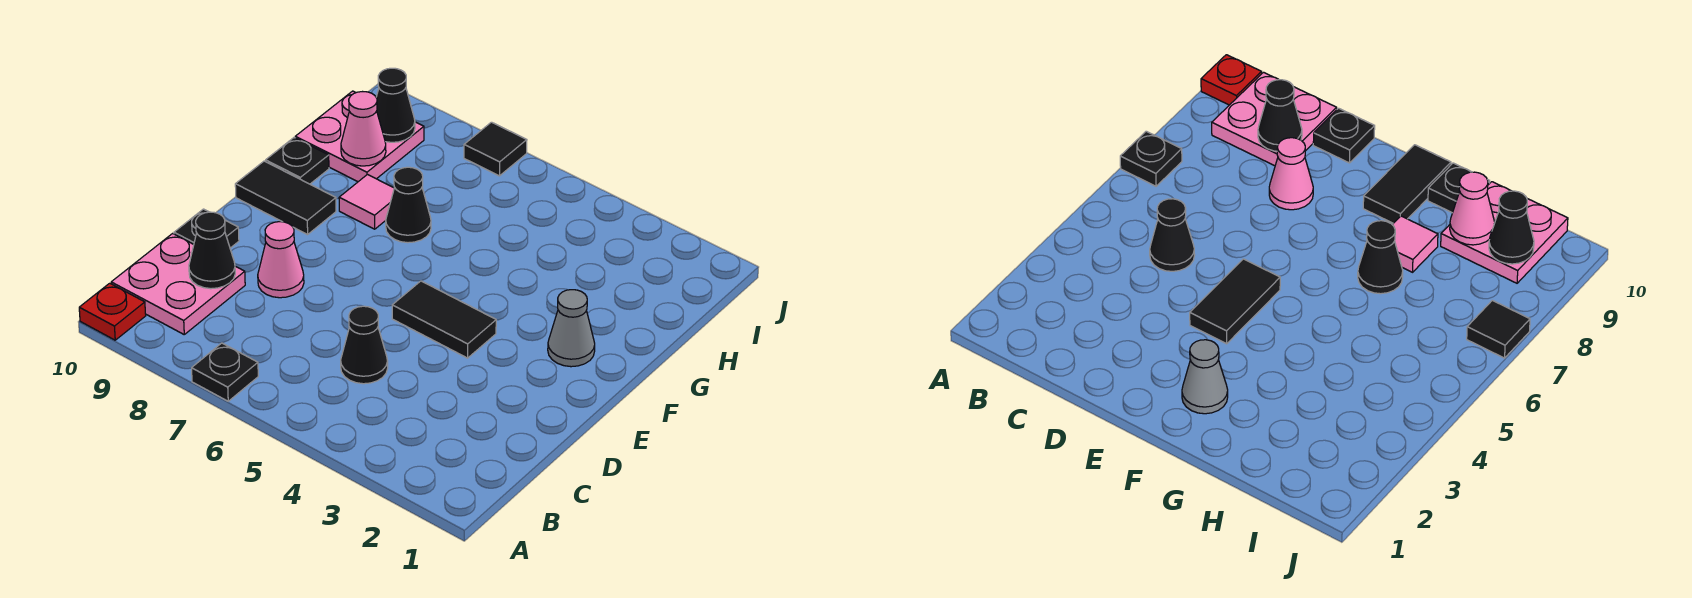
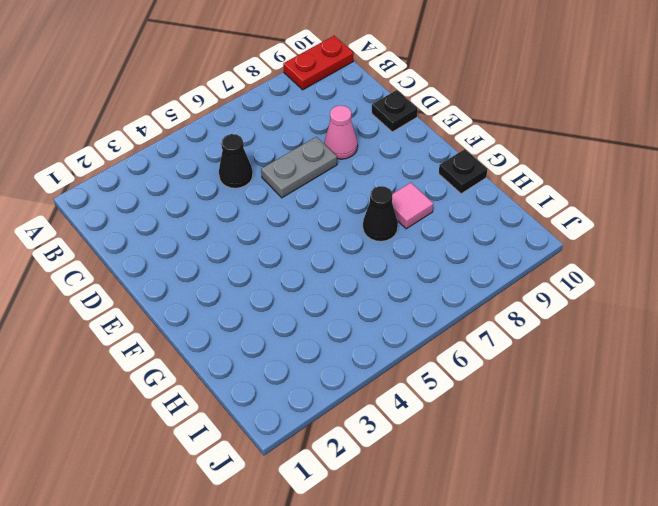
red plate A9:A10 level 1 -> red plate A10 level 1
grey plate D6:D7 level 1 -> none
none -> black plate A7 level 1
none -> pink plate B9:C10 level 1
none -> black tile E4:E5 level 1

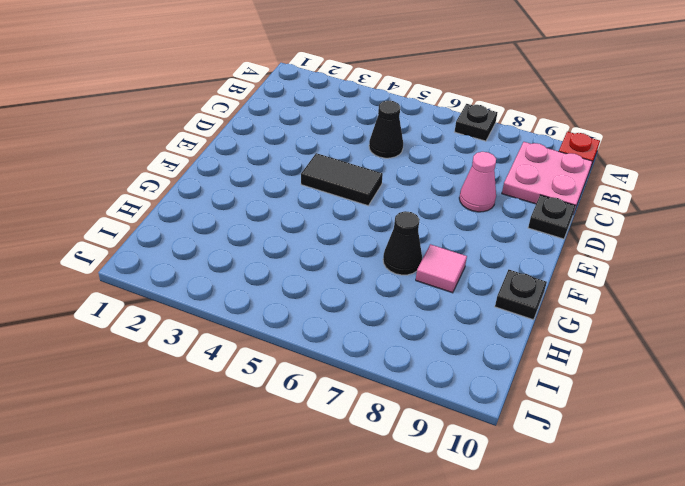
none -> grey cone F2 level 1
none -> black tile F9:F10 level 1
none -> pink plate H9:I10 level 1

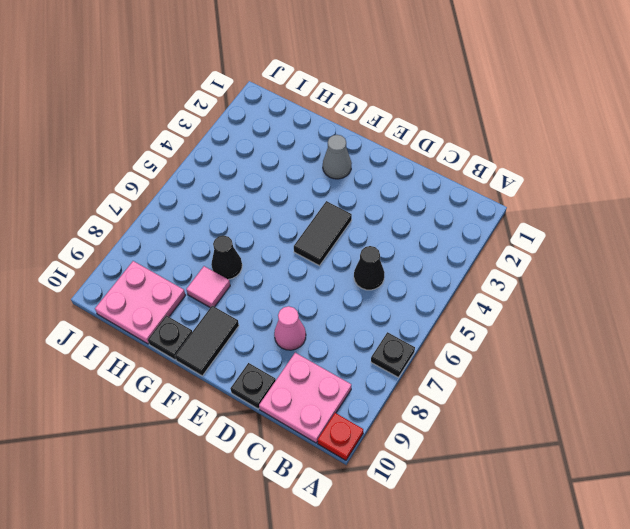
none -> black tile J7 level 1
none -> black cone C9 level 2
none -> pink cone H9 level 2

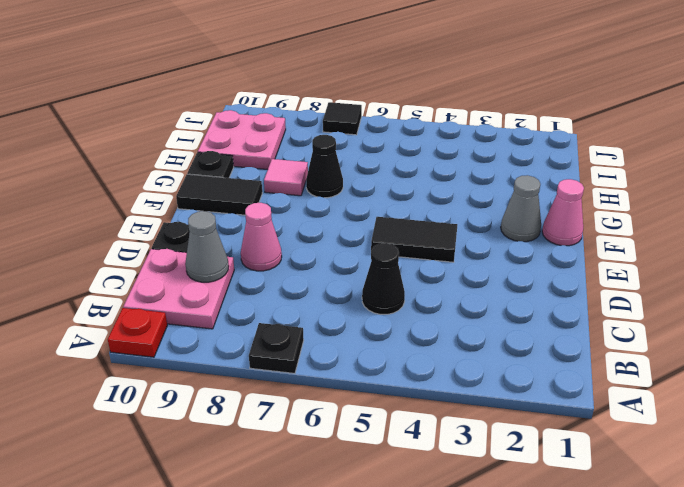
grey cone C9 level 2 -> black cone C9 level 2
pink cone F1 level 1 -> pink cone H9 level 2
none -> black cone I9 level 2

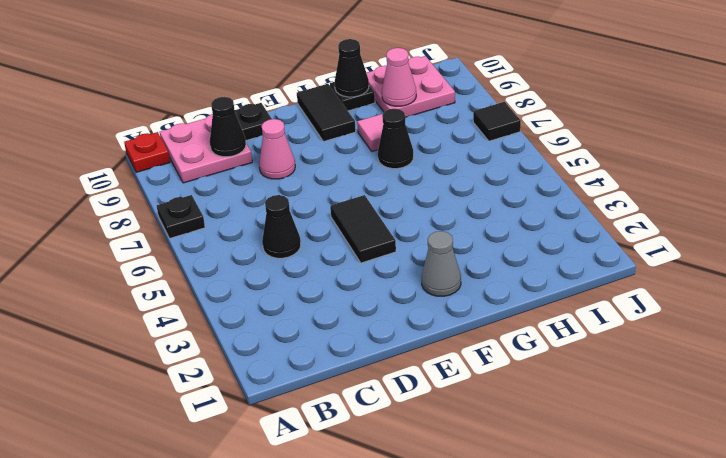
black cone G10 level 2 -> black cone I9 level 2

